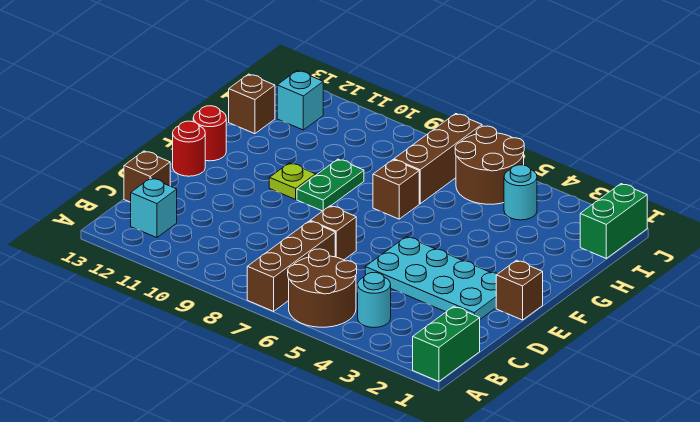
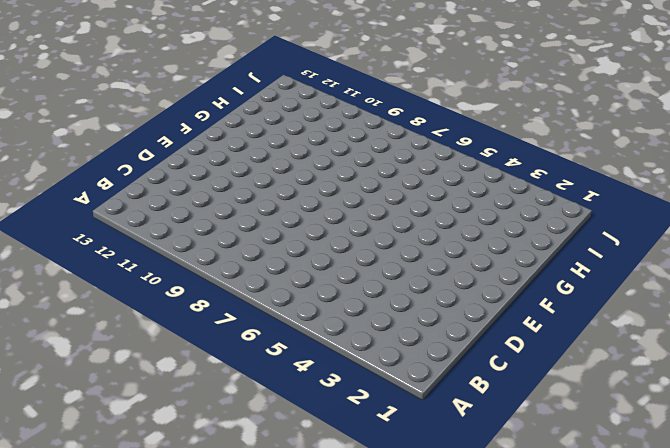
none -> green brick A1:B1 level 1
none -> brown round brick A5:B6 level 1
none -> brown brick A7:C7 level 1

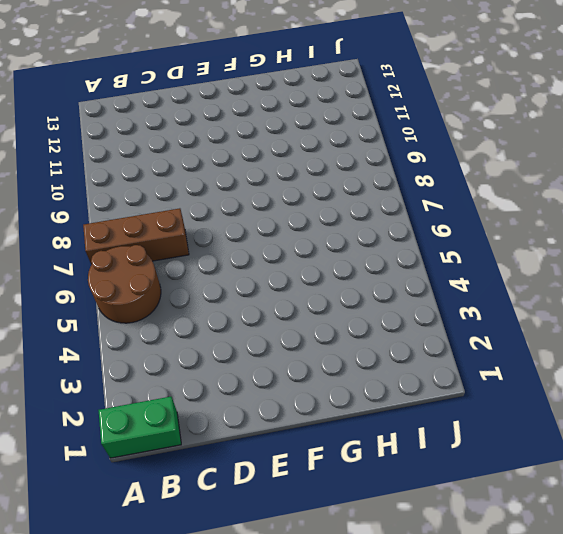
none -> cyan round brick B4 level 1
none -> cyan brick B12 level 1
none -> brown brick C13 level 1

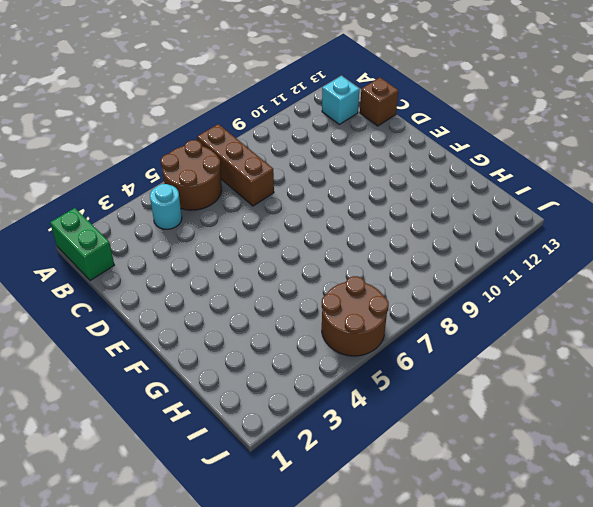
none -> cyan plate D2:E5 level 1
none -> brown brick D7 level 1
none -> brown brick E1 level 1

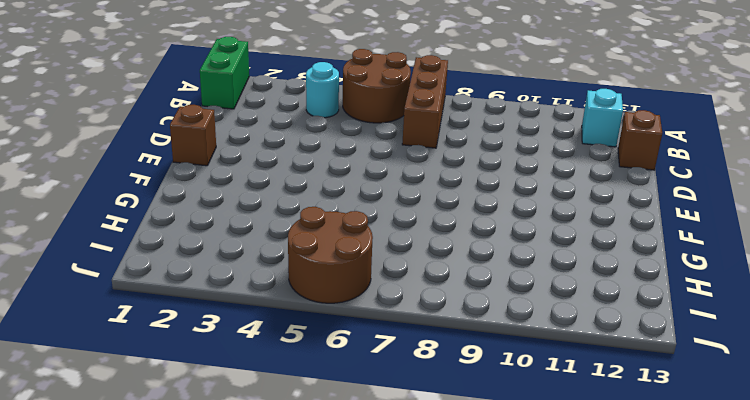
none -> cyan plate D2:E5 level 1
none -> brown brick D7 level 1
none -> red round brick E13 level 1

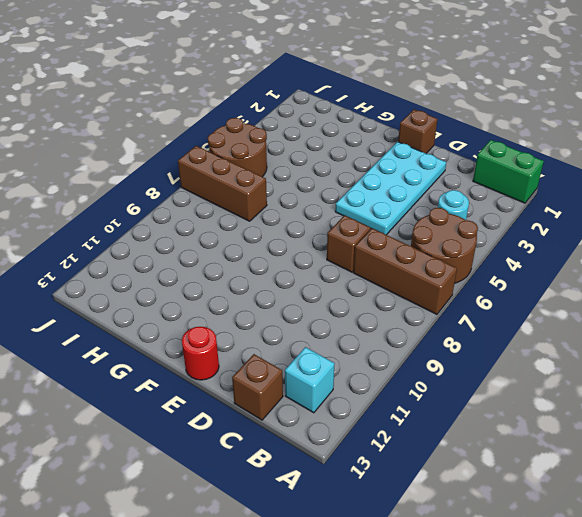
none -> green plate F9:G9 level 1
none -> lime plate F10 level 1
none -> red round brick F13 level 1

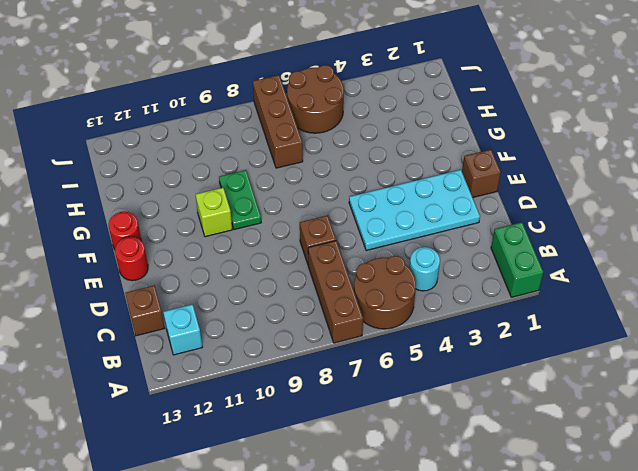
lime brick F10 level 1 -> lime plate F10 level 1
none -> brown brick G7 level 1
none -> brown brick H13 level 1
none -> green brick I1:J1 level 1

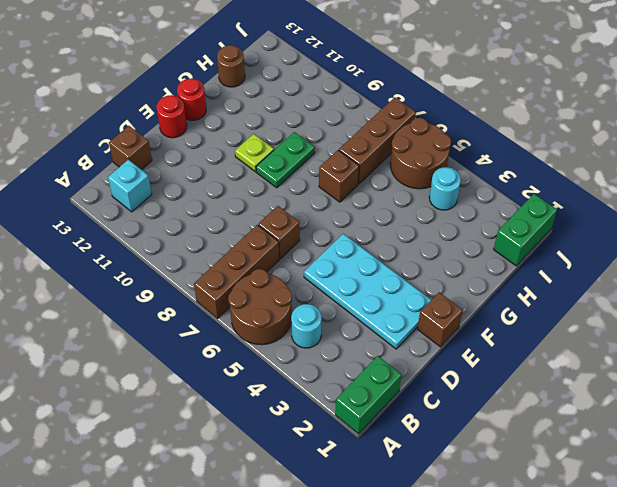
brown round brick H13 level 1 -> brown brick H13 level 1
none -> cyan brick I12 level 1

